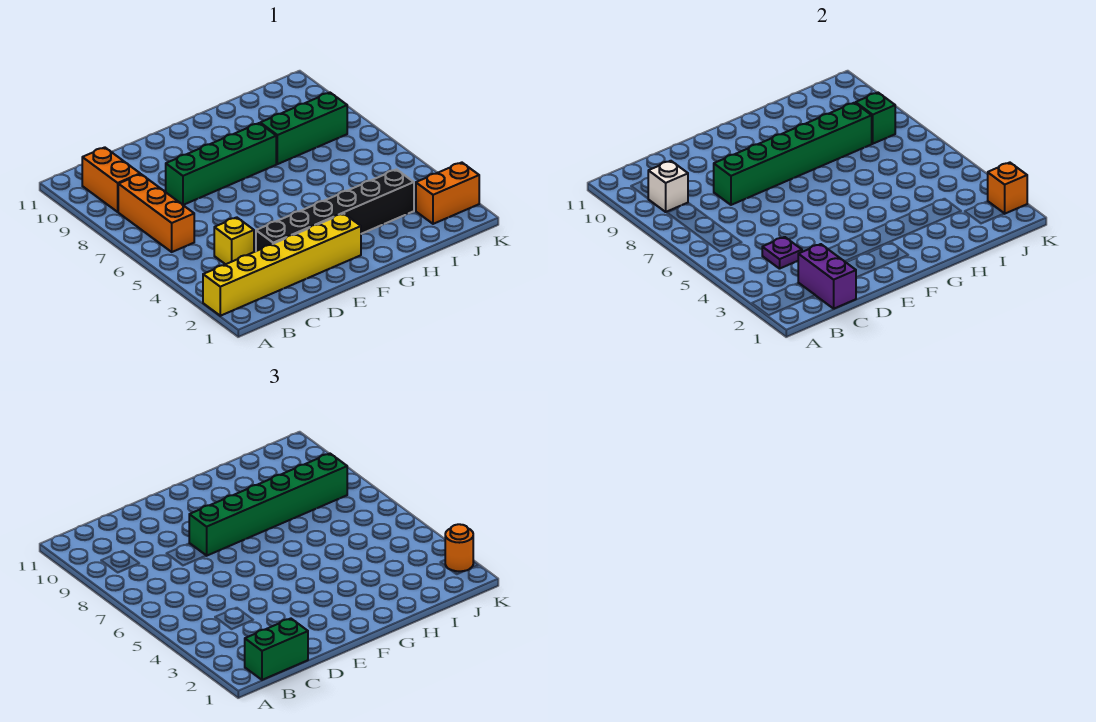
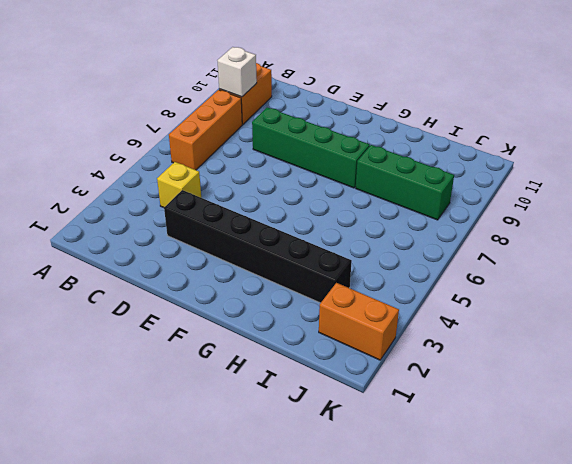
none -> yellow brick A2:F2 level 1
none -> purple brick C1:C2 level 2
none -> purple plate C4 level 2

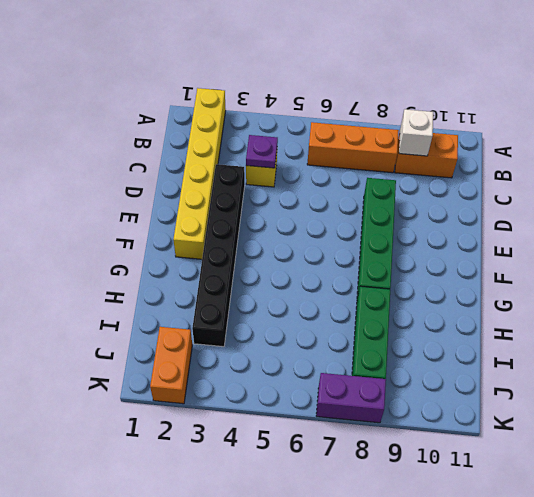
purple brick K7:K8 level 1 -> purple brick C1:C2 level 2
none -> green brick D8:I8 level 2
none -> green brick J8 level 2
none -> orange brick K2 level 2

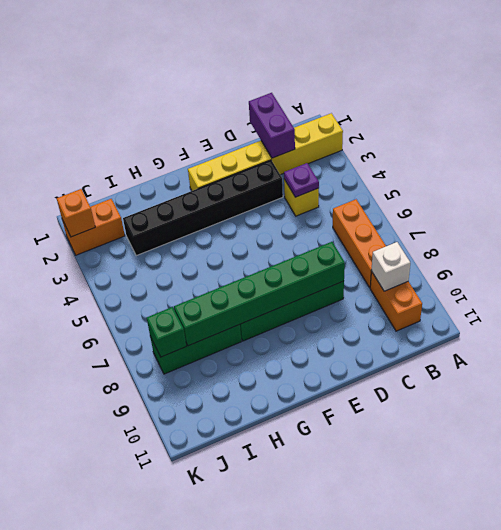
none -> green brick B1:C1 level 3
none -> green brick E8:J8 level 3
none -> orange round brick K2 level 3

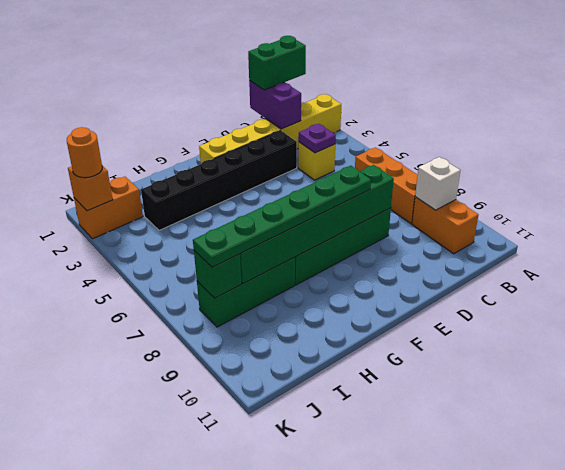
green plate E8:J8 level 3 -> green brick E8:J8 level 3

